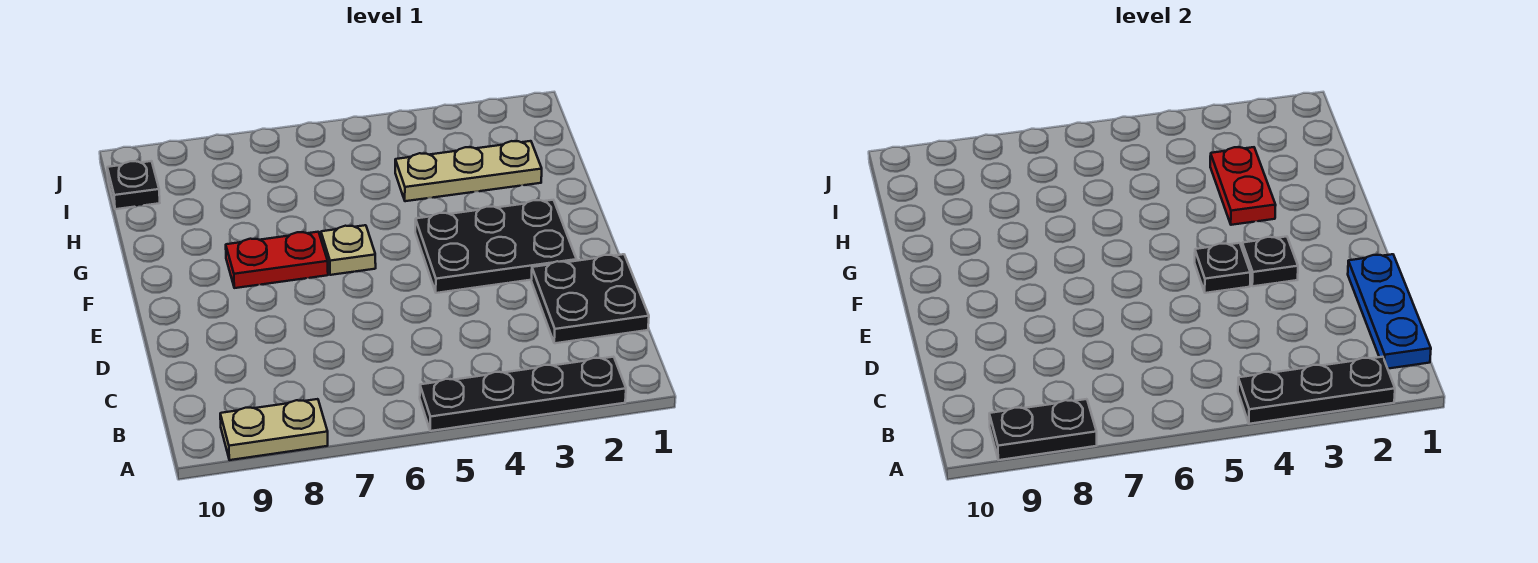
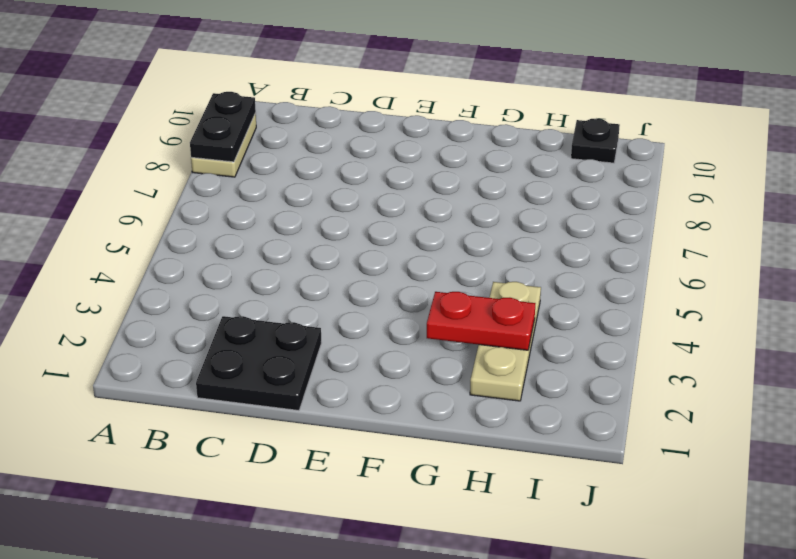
none -> black plate A2:A5 level 1
none -> black plate E2:F4 level 1
none -> tan plate F6 level 1

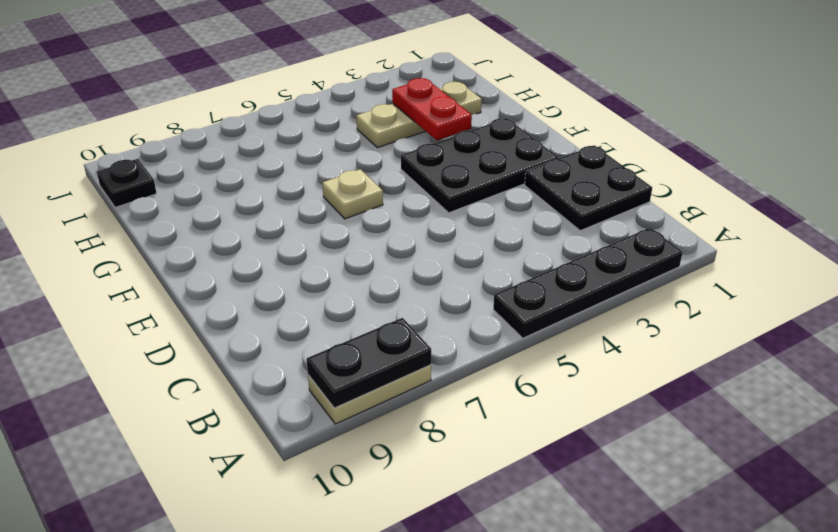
none -> red plate F7:F8 level 1
none -> black plate A2:A4 level 2
none -> blue plate B1:D1 level 2

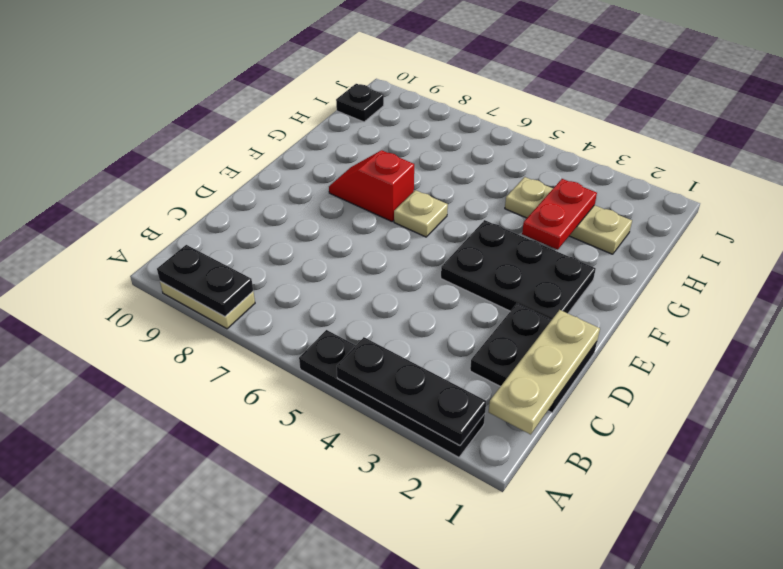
tan plate B1:D1 level 2 -> blue plate B1:D1 level 2
red slope F7:F8 level 1 top 7 -> red plate F7:F8 level 1
none -> black plate E3 level 2
none -> black plate E4 level 2

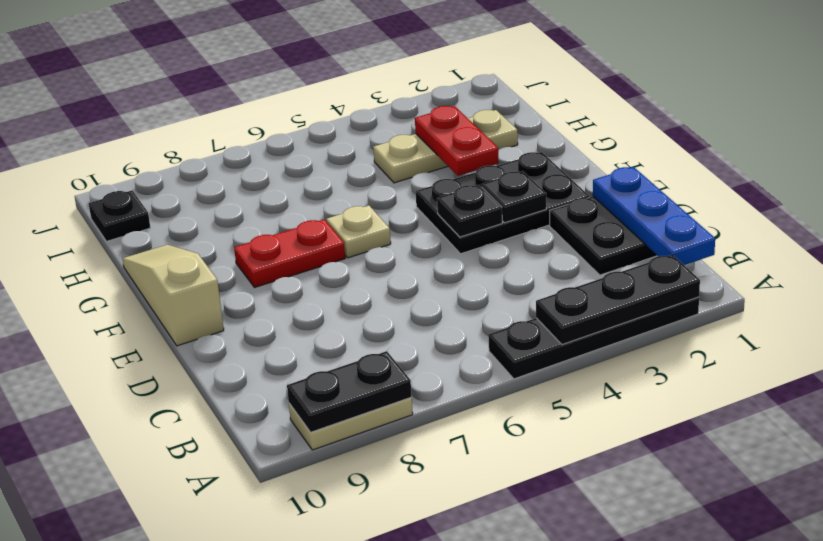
tan slope E10:G10 level 1 top E -> none

